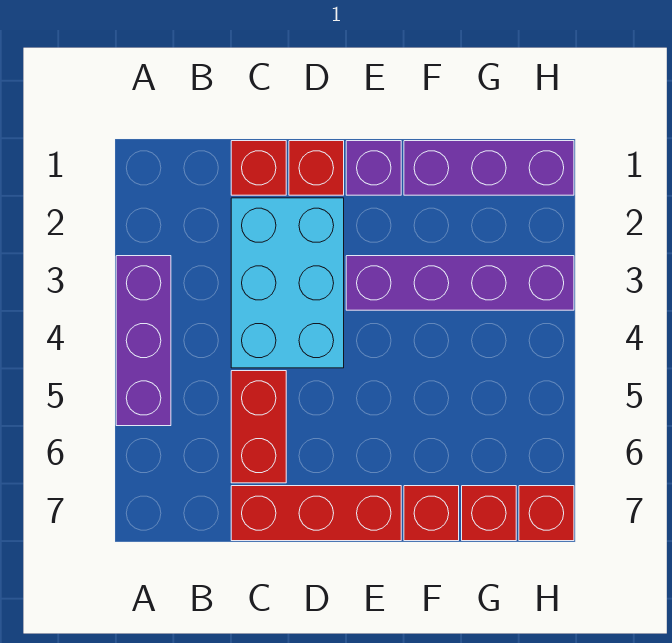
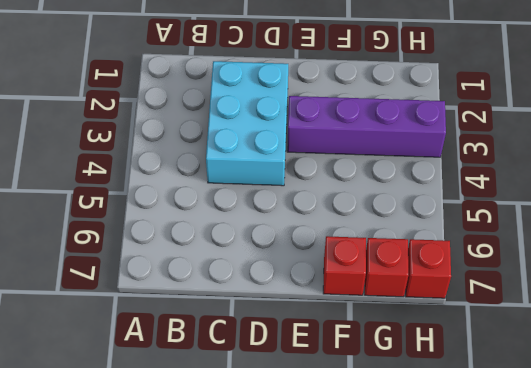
none -> purple brick A3:A5 level 1
none -> red brick C1 level 1
none -> red brick C5:C6 level 1

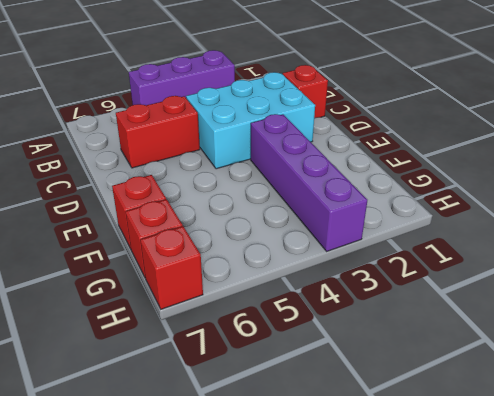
none -> red brick C7:E7 level 1
none -> red brick D1 level 1
none -> purple brick E1 level 1

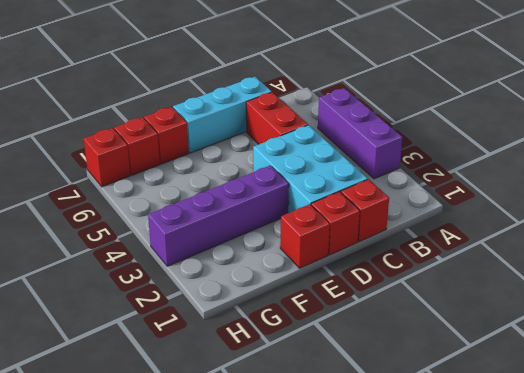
cyan brick C7:E7 level 1 -> red brick C7:E7 level 1
red brick E1 level 1 -> purple brick E1 level 1
none -> purple brick F1:H1 level 1

